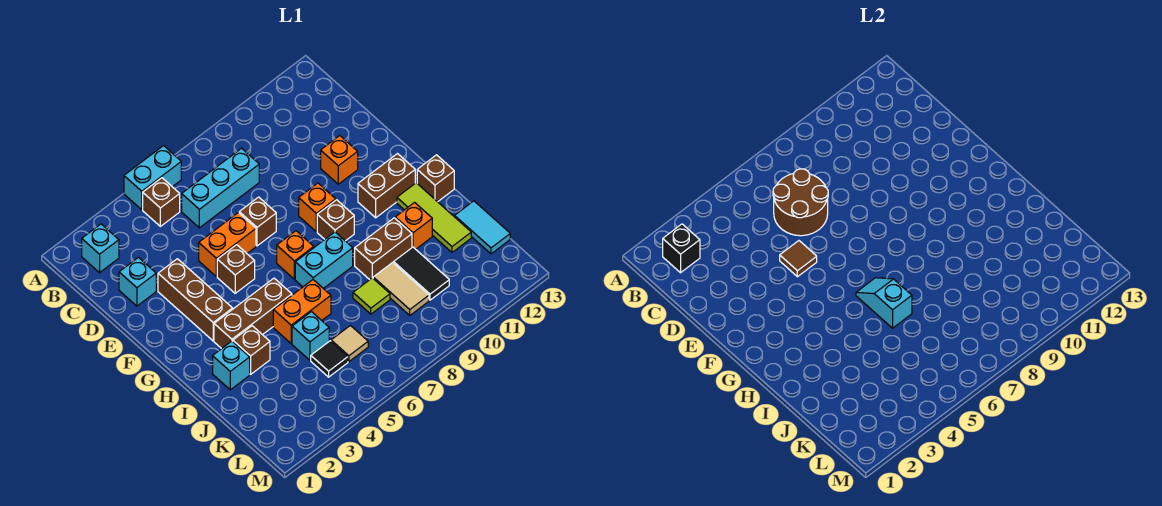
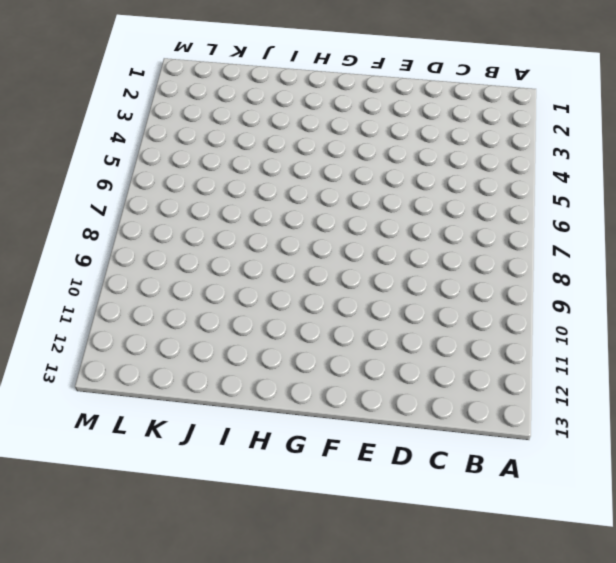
none -> cyan brick A5:A6 level 1
none -> cyan brick B2 level 1
none -> brown brick B5 level 1
none -> cyan brick C6:C8 level 1

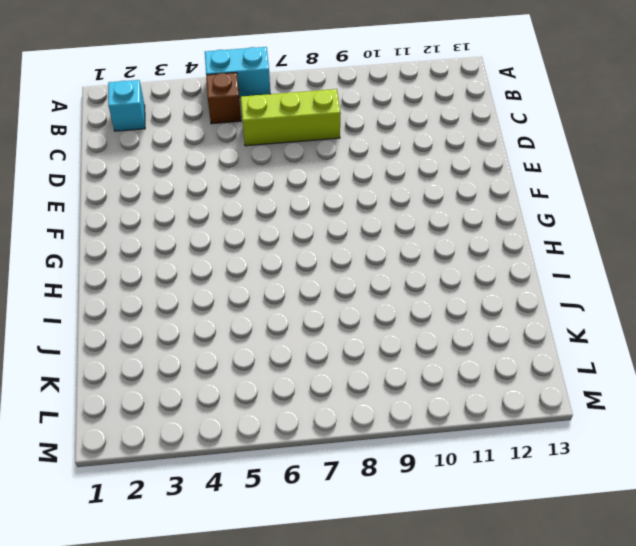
lime brick C6:C8 level 1 -> cyan brick C6:C8 level 1
none -> cyan brick D2 level 1
none -> brown brick E3:G3 level 1
none -> orange brick E5:E6 level 1
none -> brown brick E7 level 1

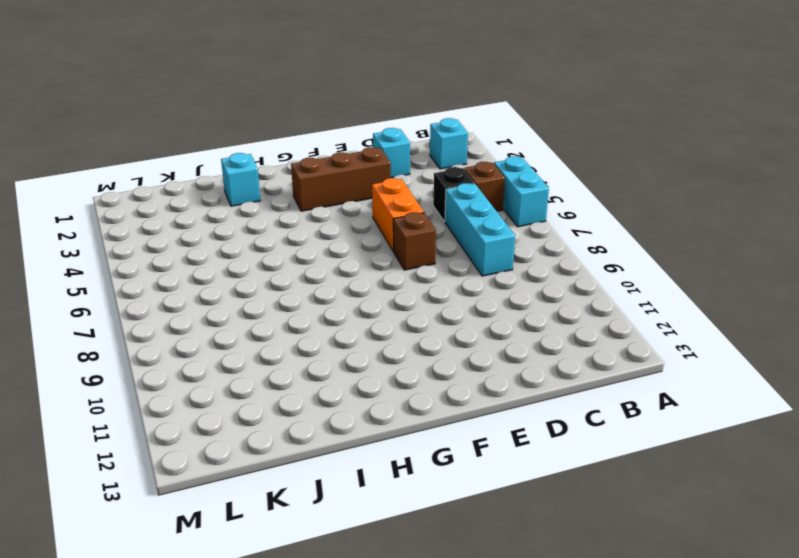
black brick C5 level 1 -> black brick B2 level 2
none -> orange brick E11 level 1
none -> brown brick F5 level 1
none -> orange brick F9 level 1
none -> orange brick G7 level 1

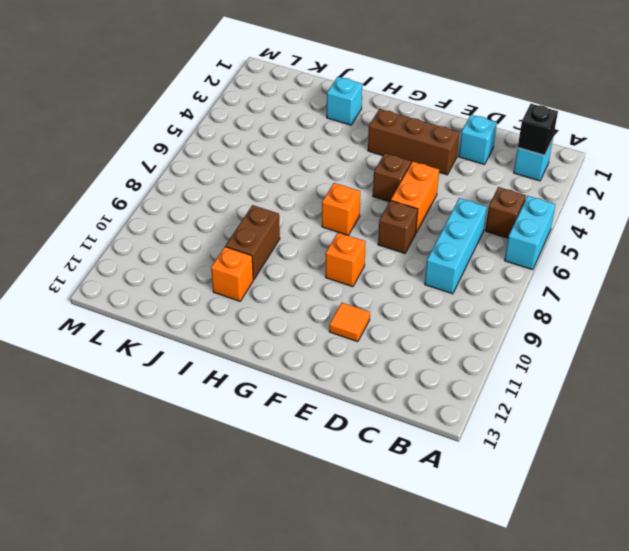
orange tile E11 level 1 -> orange brick E11 level 1
none -> brown brick G9 level 1
none -> brown brick G11:G12 level 1
none -> brown brick H3:H5 level 1
none -> cyan brick H7:H8 level 1

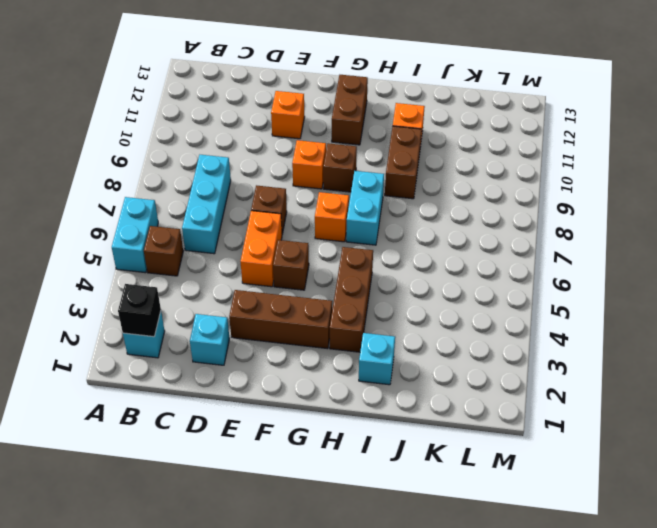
none -> lime tile H12:J12 level 1
none -> brown brick H13 level 1
none -> brown brick I3 level 1
none -> orange brick I5:I6 level 1

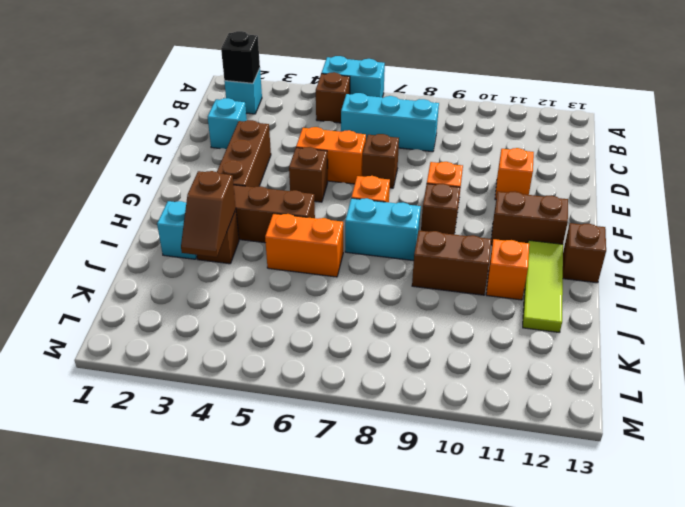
brown slope I3:J3 level 2 top I -> none
none -> cyan brick J5 level 1
none -> lime tile J8 level 1
none -> tan tile J9:K9 level 1
none -> black tile J10:K10 level 1

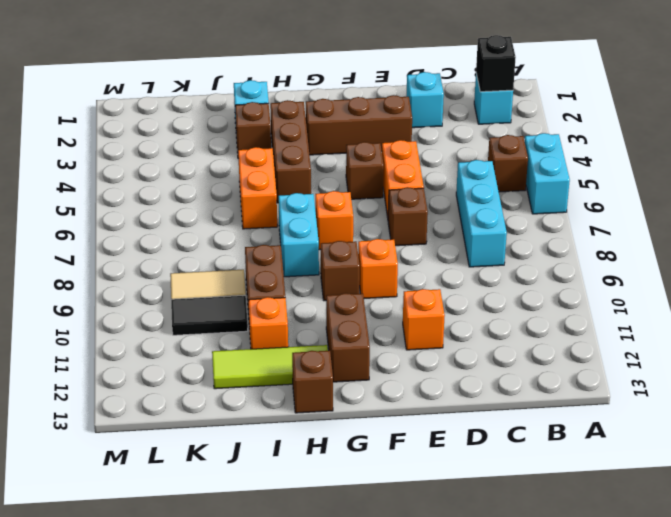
none -> cyan brick J5 level 1
none -> lime tile J8 level 1
none -> cyan tile J13:K13 level 1
none -> black tile K5 level 1

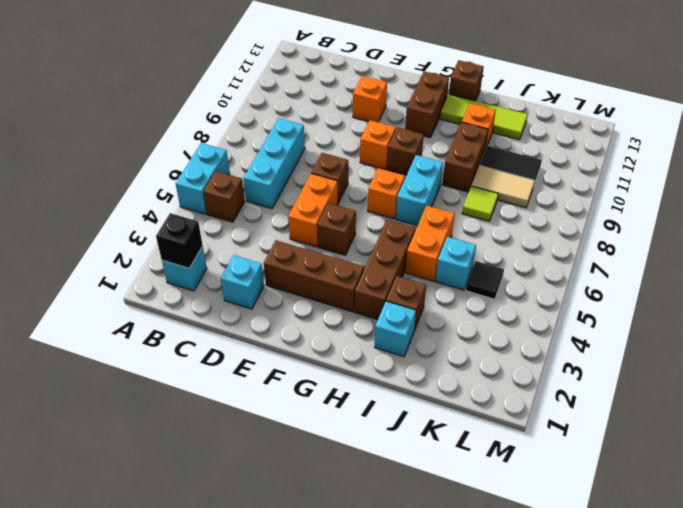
none -> cyan tile J13:K13 level 1
none -> tan tile K6 level 1
none -> brown round brick C6:D7 level 2
none -> brown tile E5 level 2

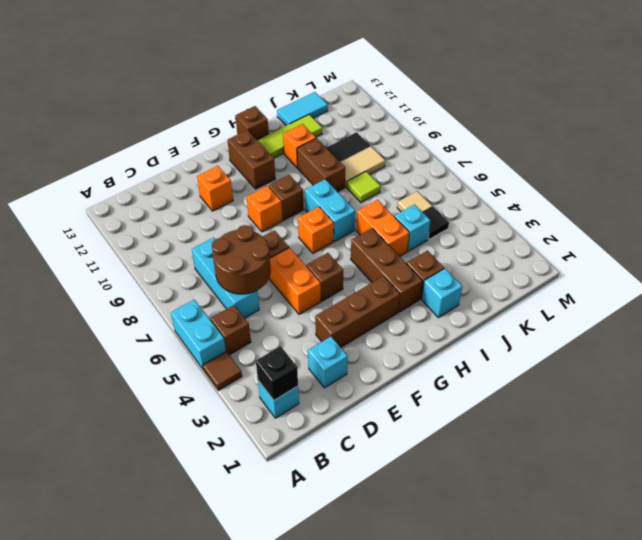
brown tile A4 level 1 -> brown tile E5 level 2
none -> cyan slope H6:I6 level 2 top I

